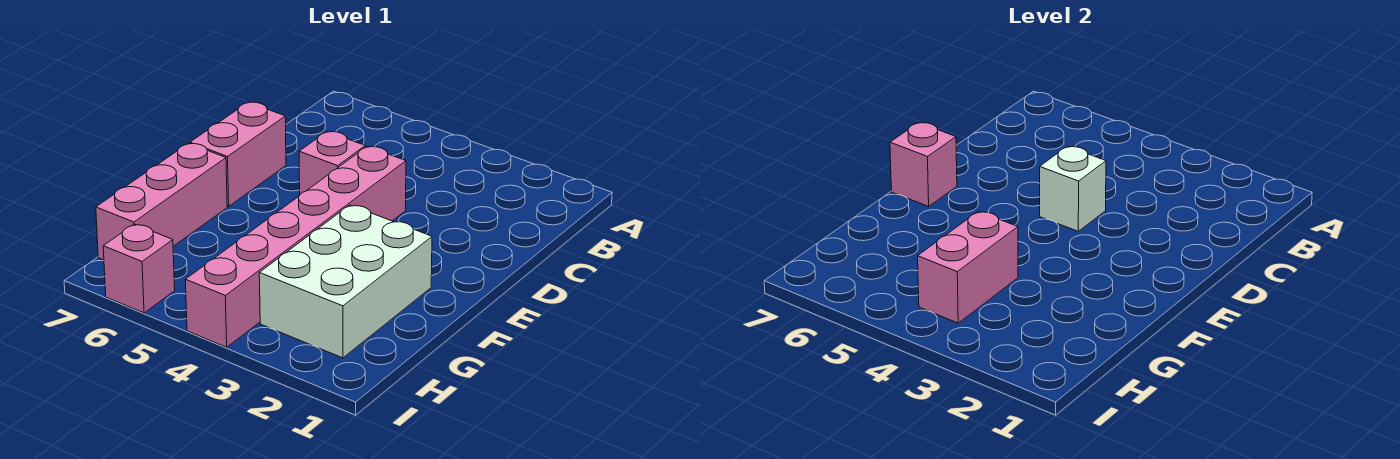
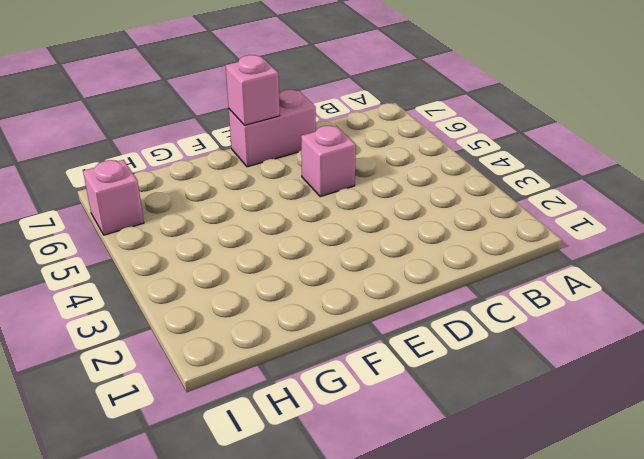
none -> pink brick D4:I4 level 1
none -> white brick F2:H3 level 1

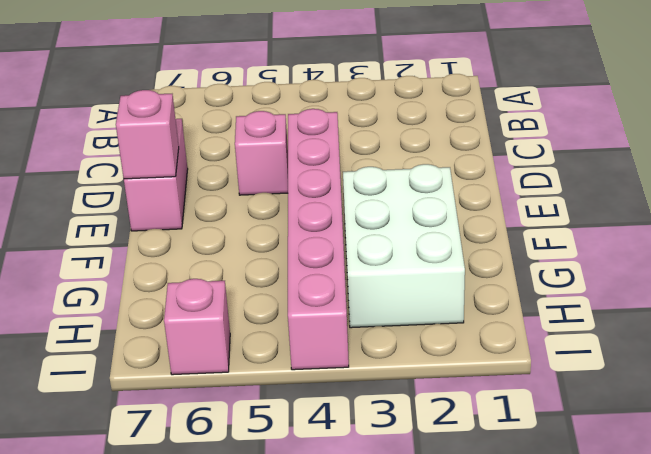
none -> pink brick F7:H7 level 1
none -> white brick D4 level 2

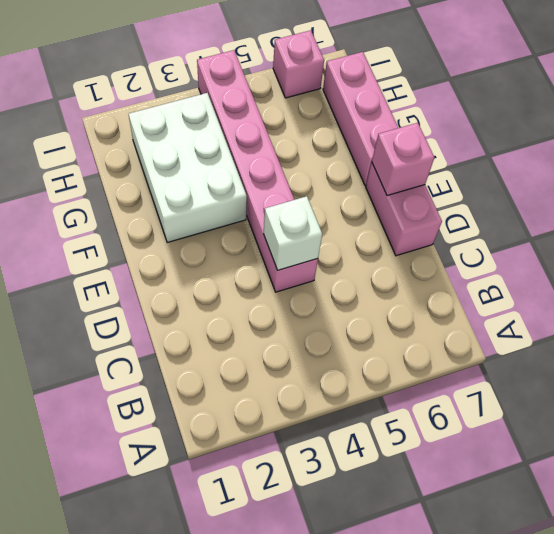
none -> pink brick D5 level 1
none -> pink brick G4:H4 level 2

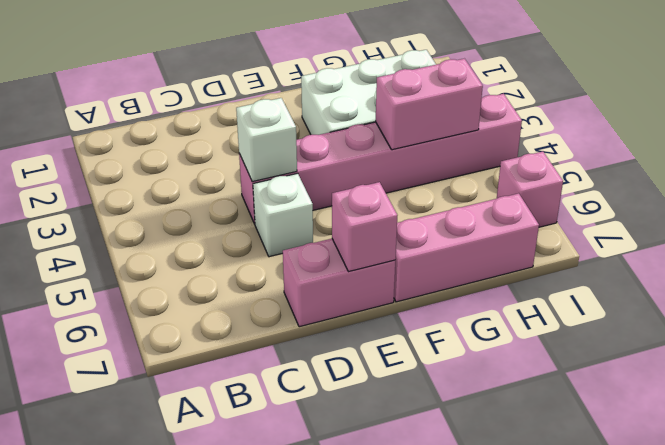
white brick D5 level 1 -> pink brick D5 level 1

